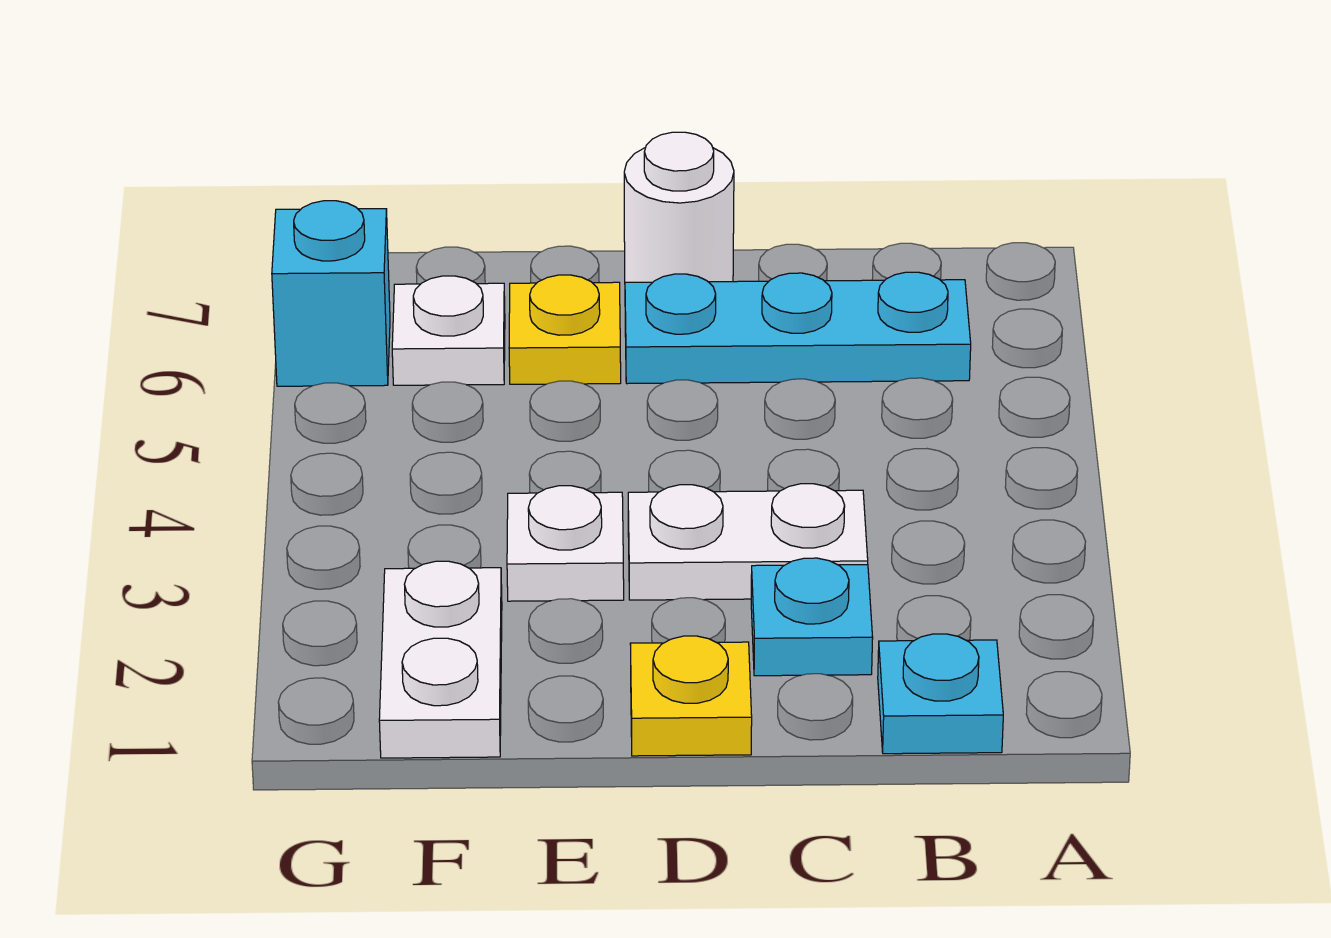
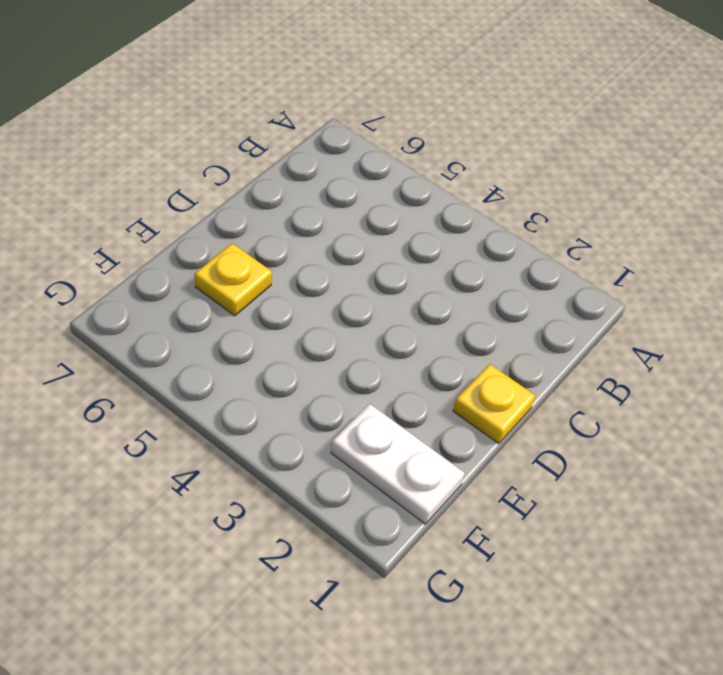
none -> cyan plate B1 level 1
none -> cyan plate B6:D6 level 1

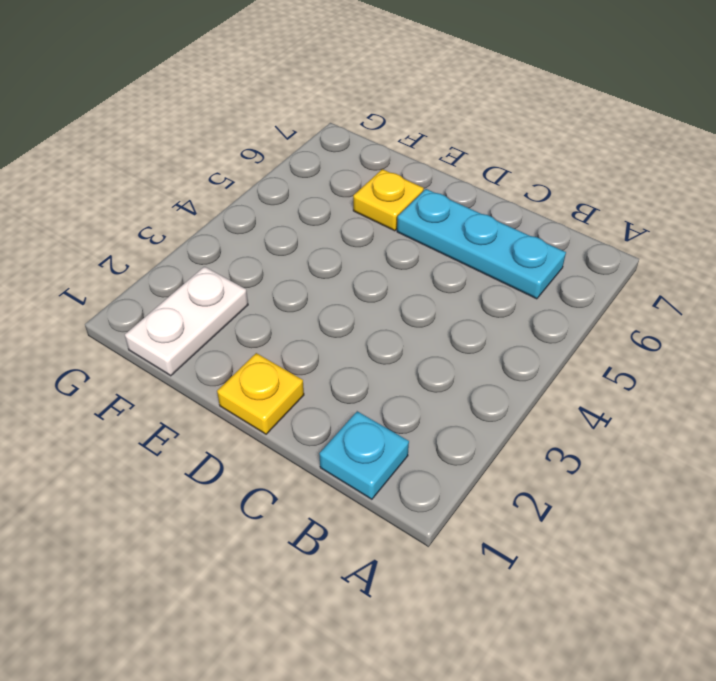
none -> cyan plate C2 level 1
none -> white plate C3:D3 level 1

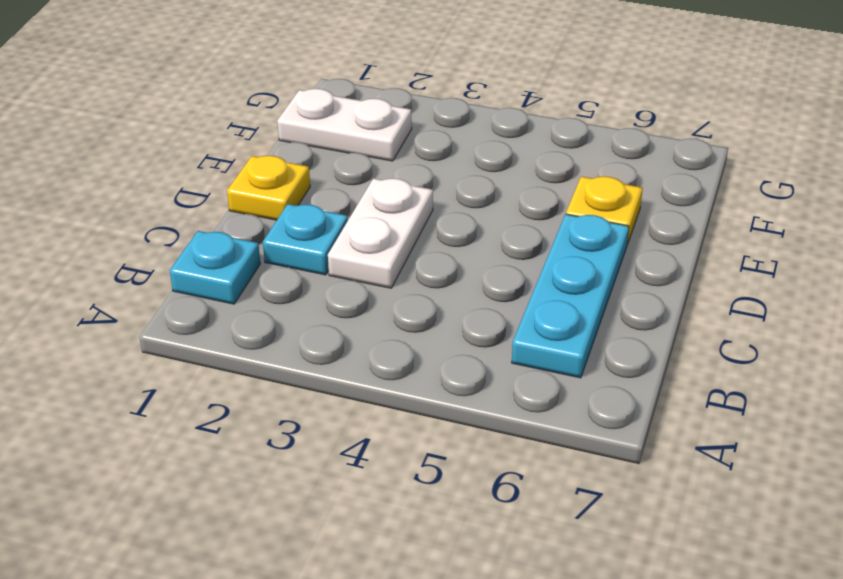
none -> white round brick D7 level 1
none -> white plate E3 level 1

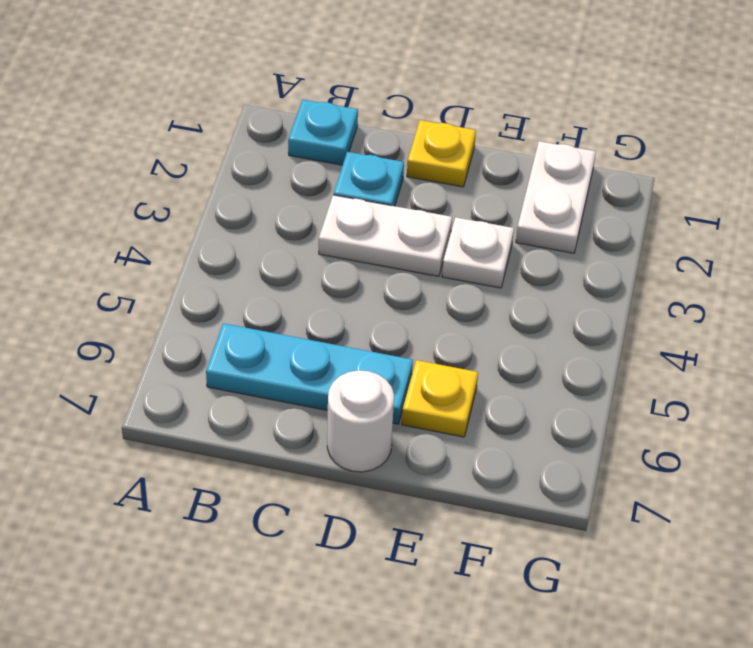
none -> white plate F6 level 1
none -> cyan brick G6 level 1

